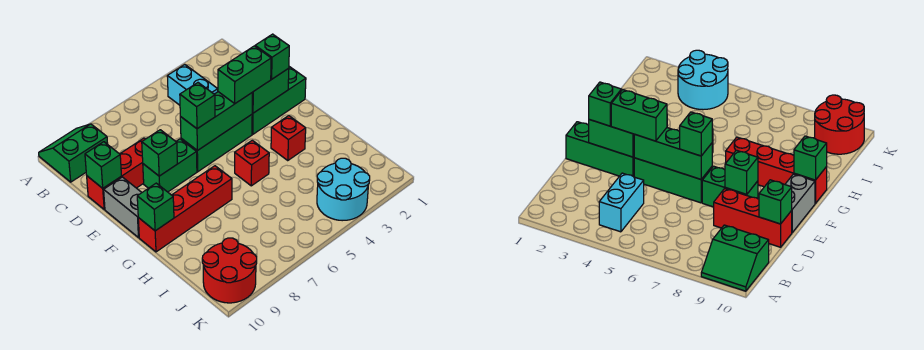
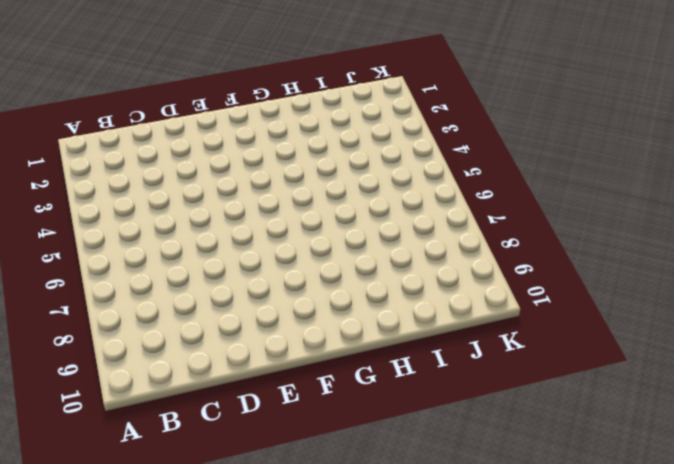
none -> green slope A9:B10 level 1 top B
none -> cyan brick B4:C4 level 1
none -> red brick D8:D10 level 1

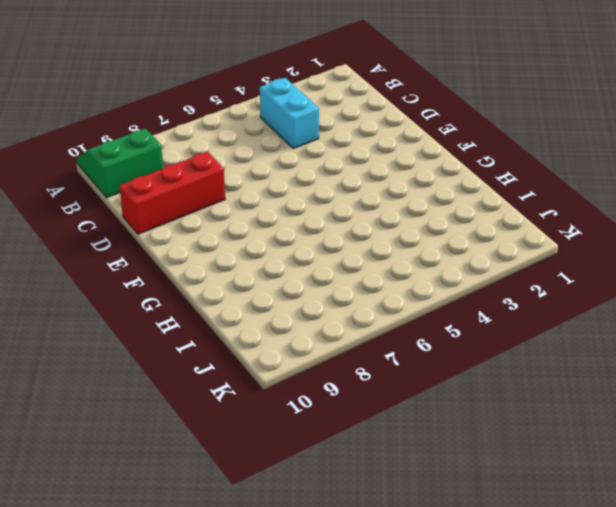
none -> green brick E1:E3 level 1
none -> green brick E4:E6 level 1
none -> green brick E7:E8 level 1

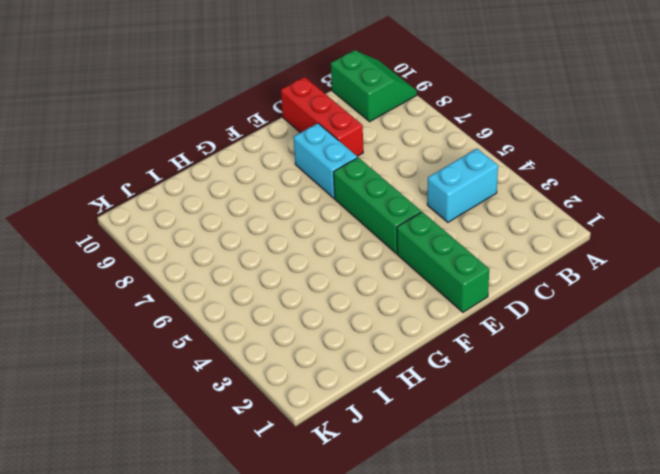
cyan brick E7:E8 level 1 -> green brick E7:E8 level 1
none -> grey brick E10:F10 level 1
none -> red brick G3 level 1
none -> red brick G5 level 1

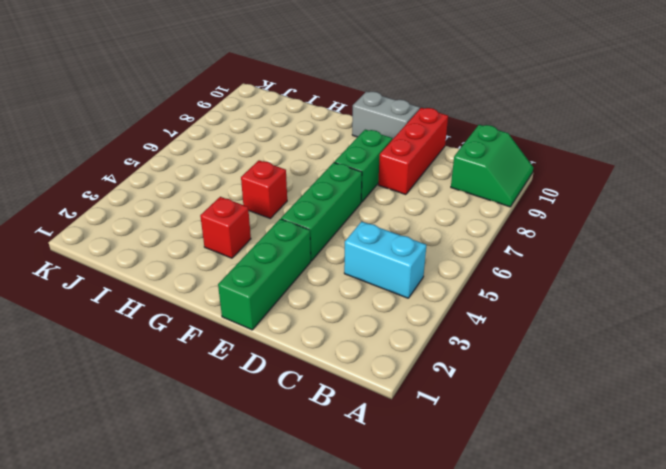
none -> red brick G7:G10 level 1
none -> cyan round brick J3:K4 level 1
none -> red round brick J9:K10 level 1

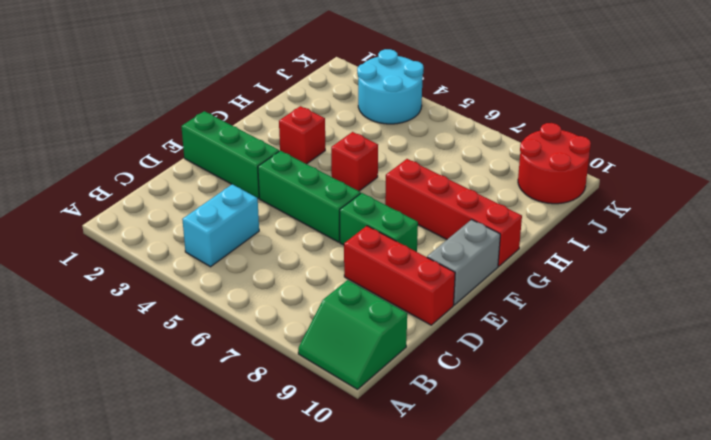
none -> green brick D10 level 2
none -> green brick E2:E3 level 2
none -> green brick E4:E6 level 2

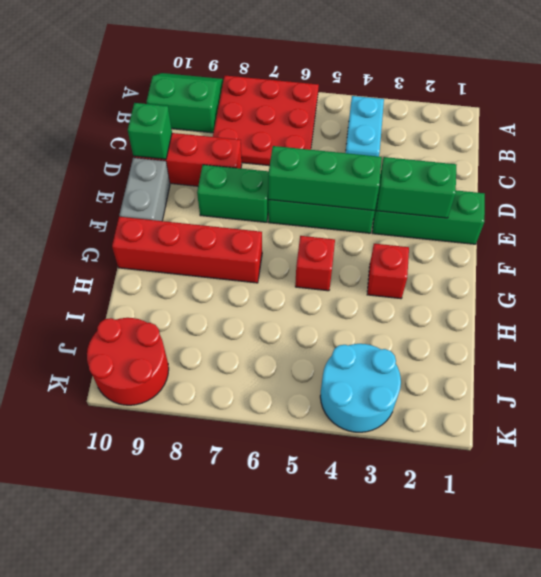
red plate A6:C8 level 1 -> none
none -> green brick E8 level 2
none -> green brick G10 level 2
none -> green brick E2 level 3

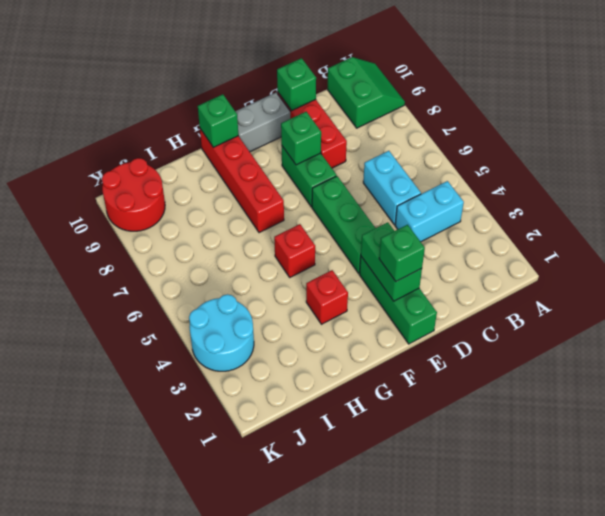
cyan brick C5:C6 level 1 -> none
none -> green brick E4:E6 level 2
none -> green brick E3:E4 level 3
none -> green brick E6 level 3

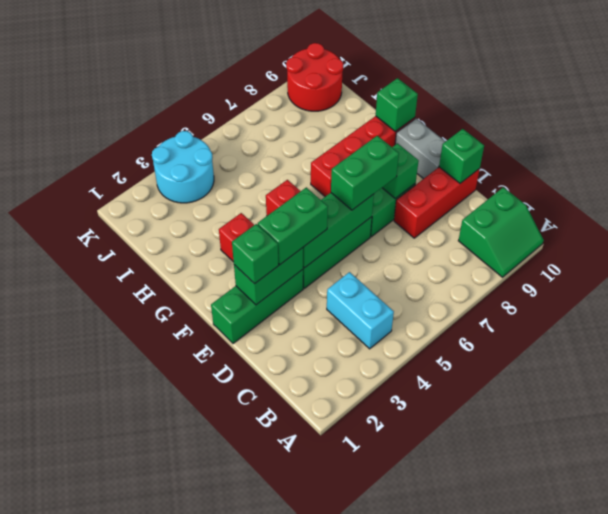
green brick E6:E7 level 3 -> green brick E6 level 3

